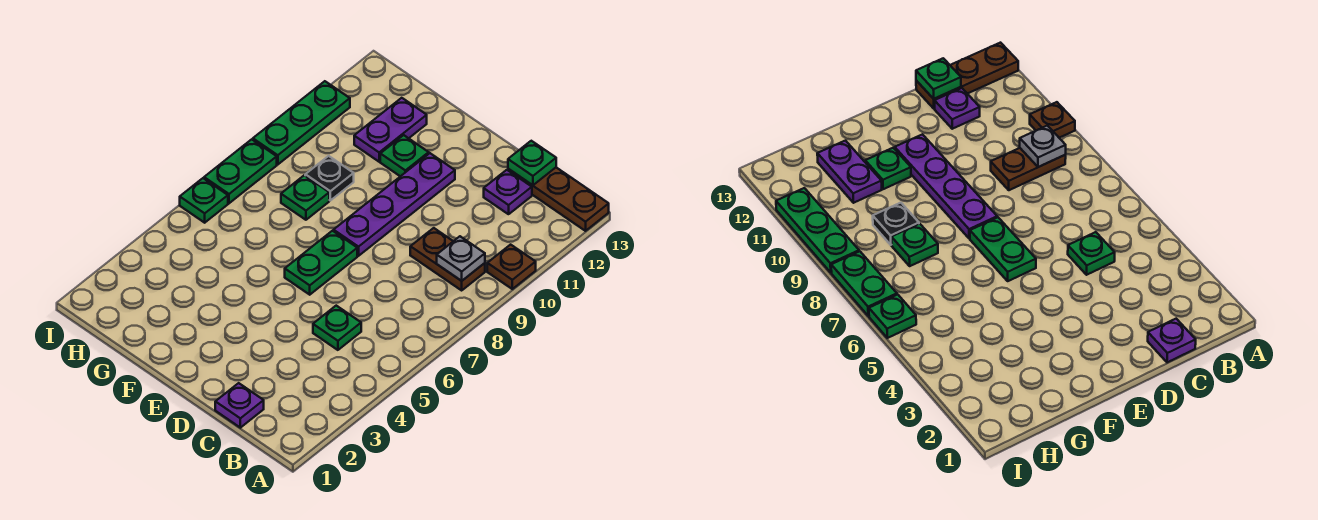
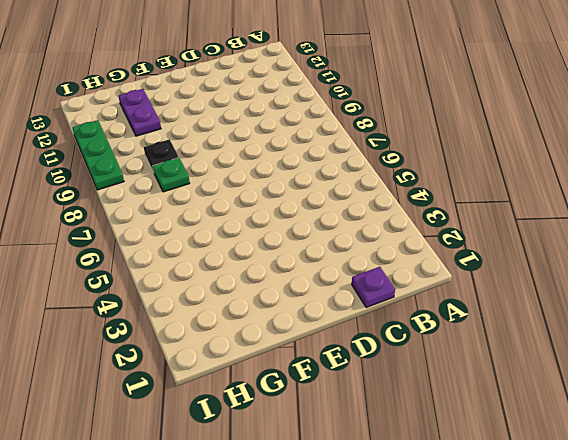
none -> brown plate A10 level 1
none -> brown plate A13:C13 level 1
none -> brown plate B9:C9 level 1

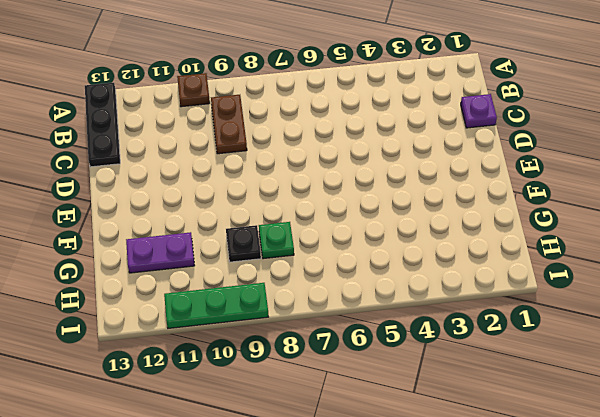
black plate A13:C13 level 1 -> brown plate A13:C13 level 1
none -> green plate C5 level 1
none -> purple plate C12 level 1
none -> green plate E6:E7 level 1

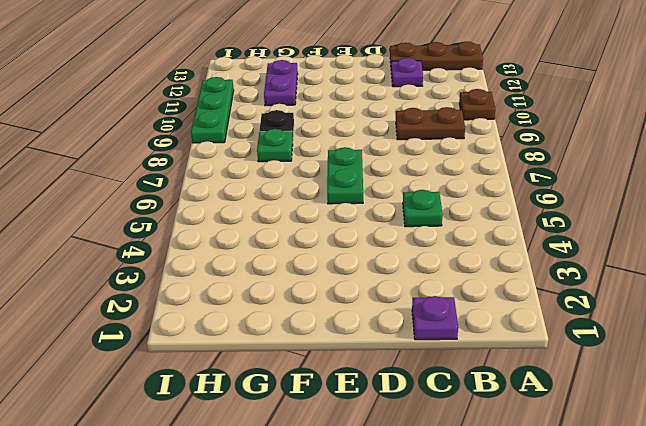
none -> purple plate E8:E11 level 1
none -> green plate F11 level 1
none -> green plate I6 level 1

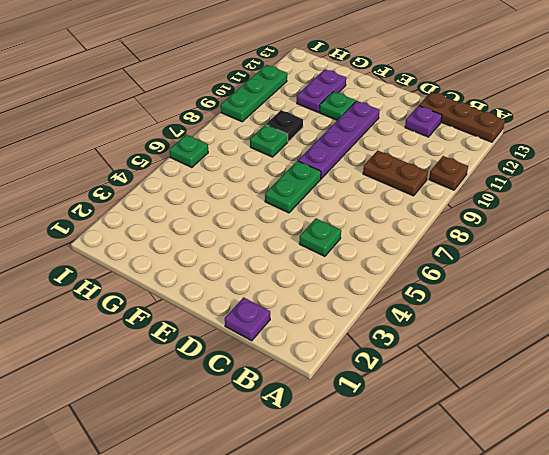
none -> green plate I7:I8 level 1
none -> grey plate B9 level 2
none -> green plate C13 level 2

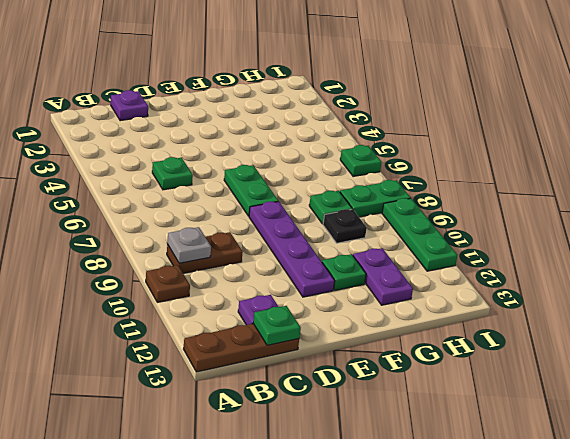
green plate H8:I8 level 1 -> green plate I7:I8 level 1

